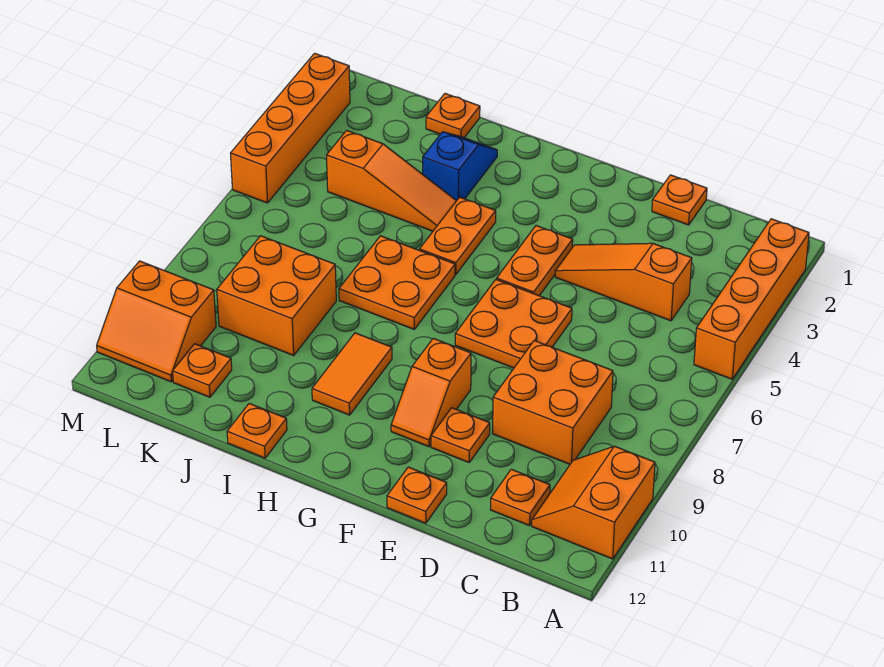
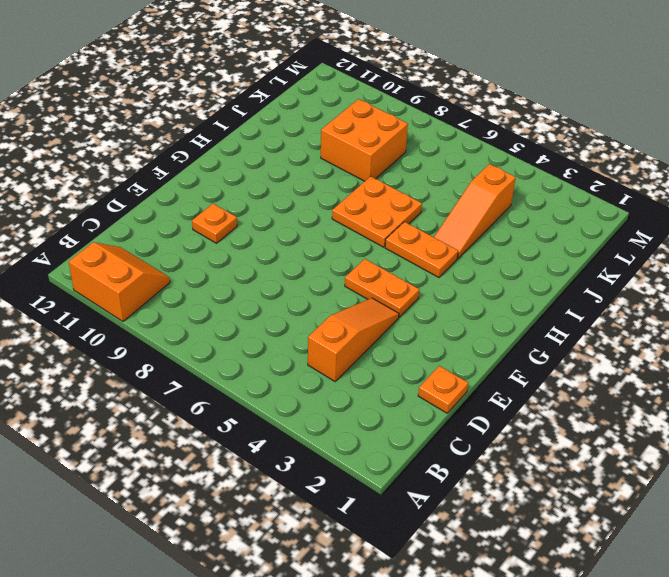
none -> orange brick A2:A5 level 1
none -> orange brick C8:D9 level 1
none -> orange plate C11 level 1

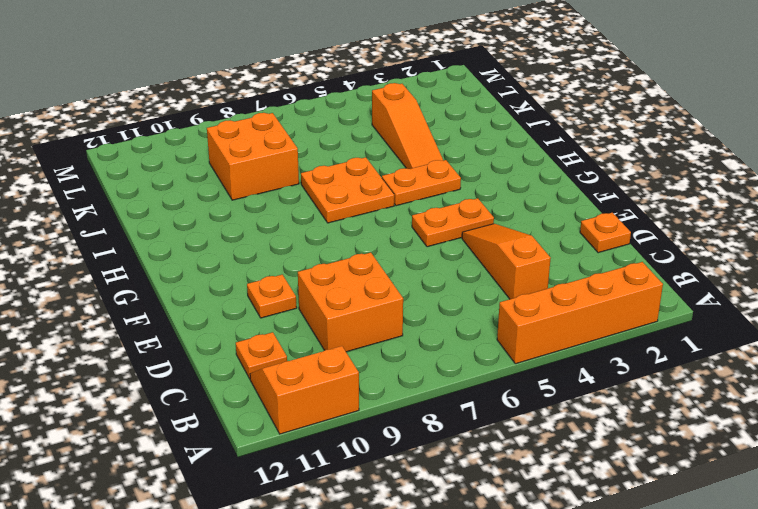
none -> orange plate E6:F7 level 1
none -> orange plate E12 level 1
none -> orange slope F9:F10 level 1 top 9

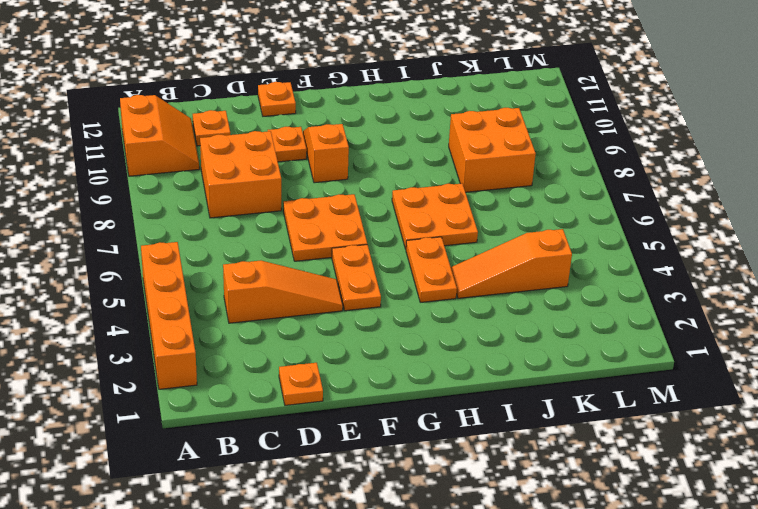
none -> orange tile H9:H10 level 1
none -> blue slope I2:I3 level 1 top 3
none -> orange plate I12 level 1

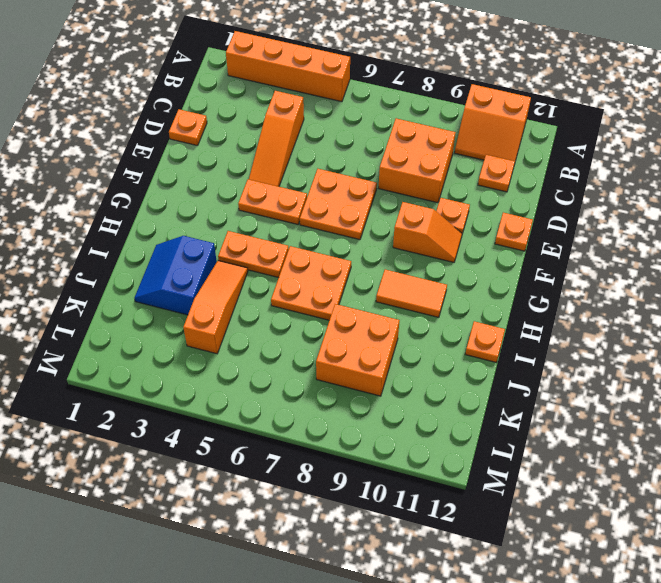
blue slope I2:J3 level 1 top 3 -> blue slope I2:I3 level 1 top 3
none -> orange plate J1 level 1
none -> orange plate K11 level 1
none -> orange slope L10:M11 level 1 top 10

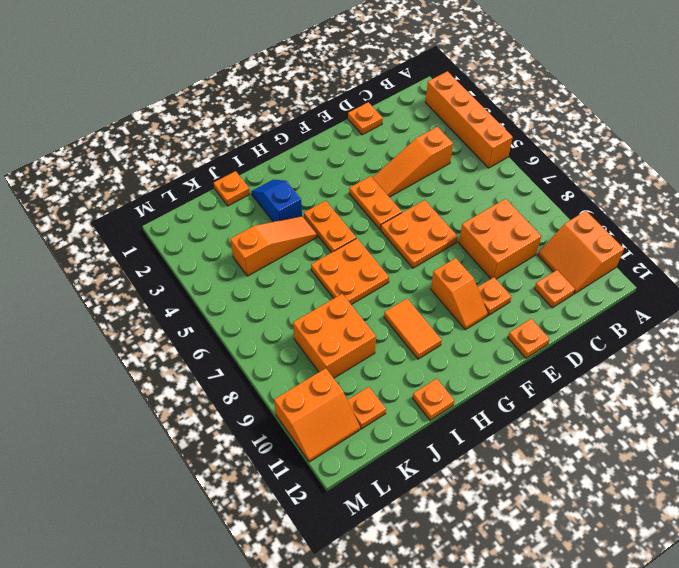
none -> orange brick M2:M5 level 1

